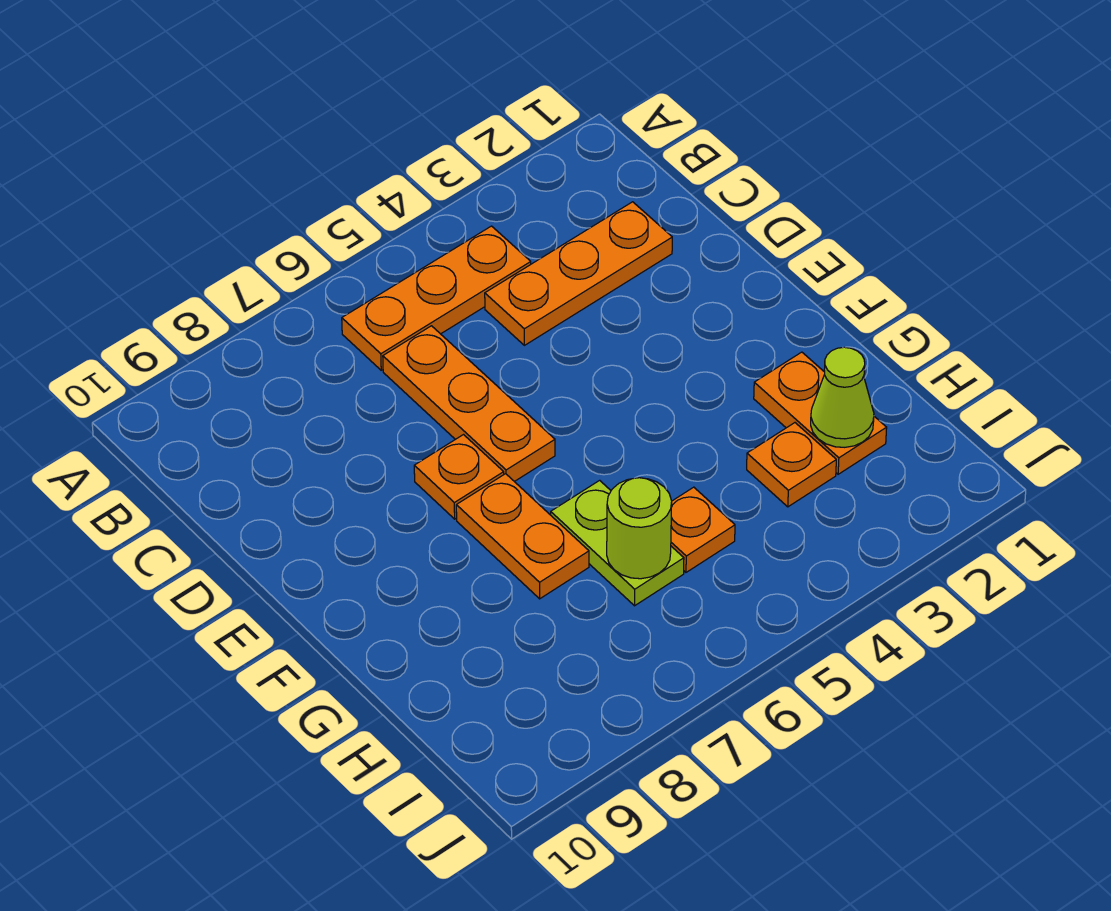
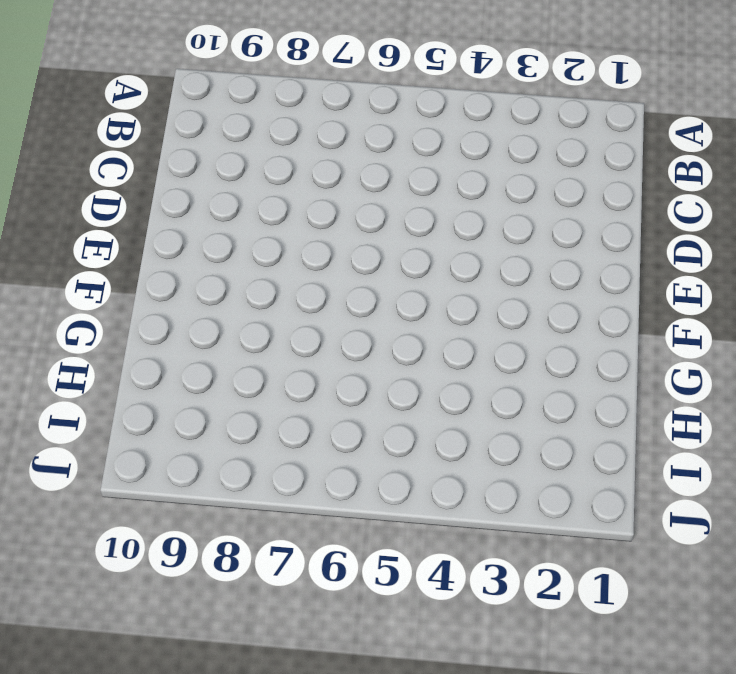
none -> orange plate B4:B6 level 1
none -> orange plate C2:C4 level 1

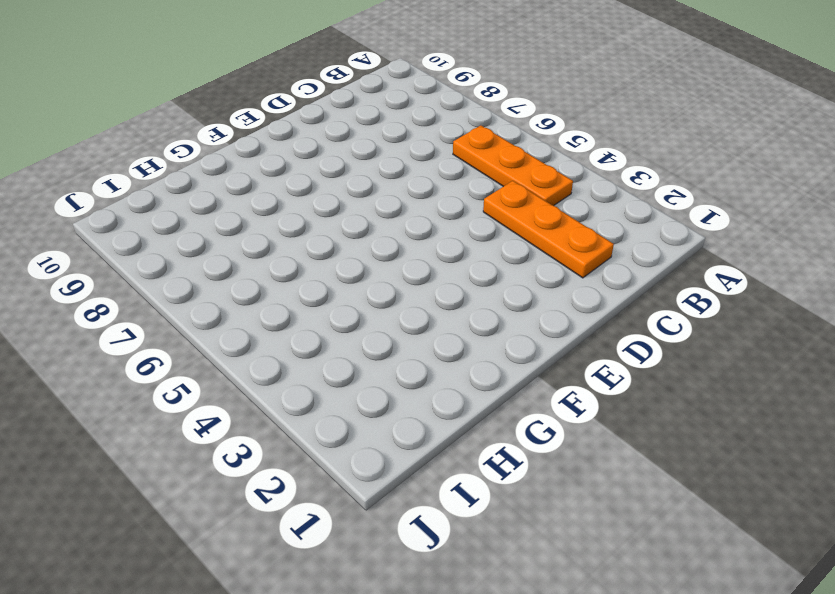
none -> orange plate C6:E6 level 1
none -> orange plate E7 level 1

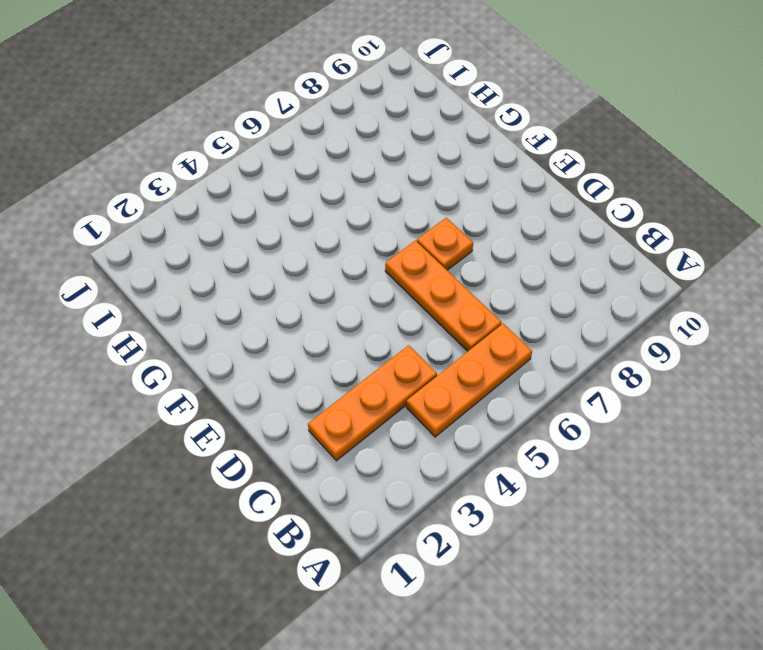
none -> orange plate F7:G7 level 1
none -> orange plate G2:H2 level 1

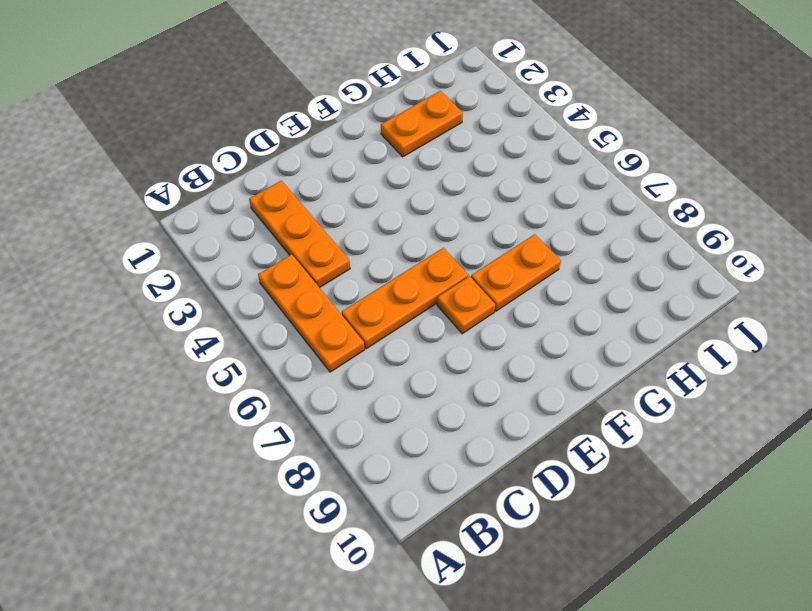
none -> lime plate G6:H6 level 1
none -> orange plate H3 level 1

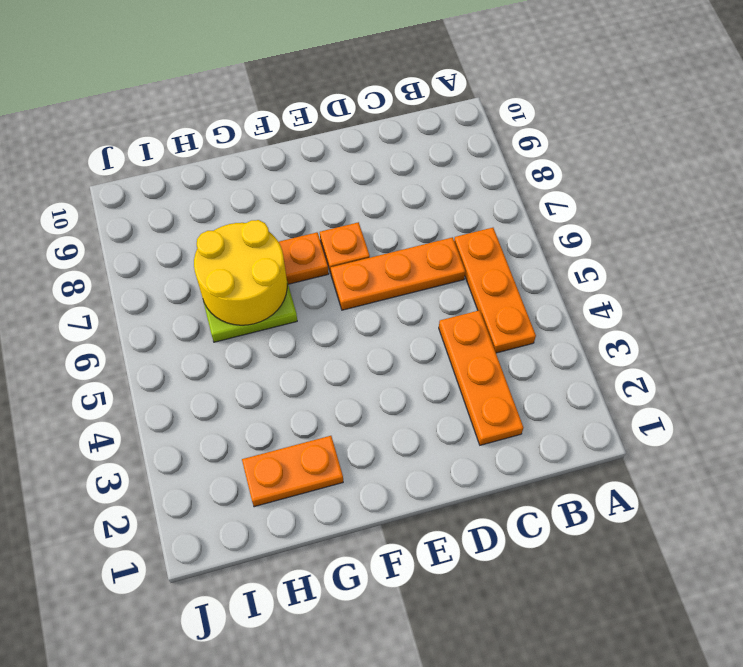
yellow round brick G6:H7 level 2 -> lime round brick H6 level 2
none -> orange plate H3 level 1
none -> orange plate H5 level 1

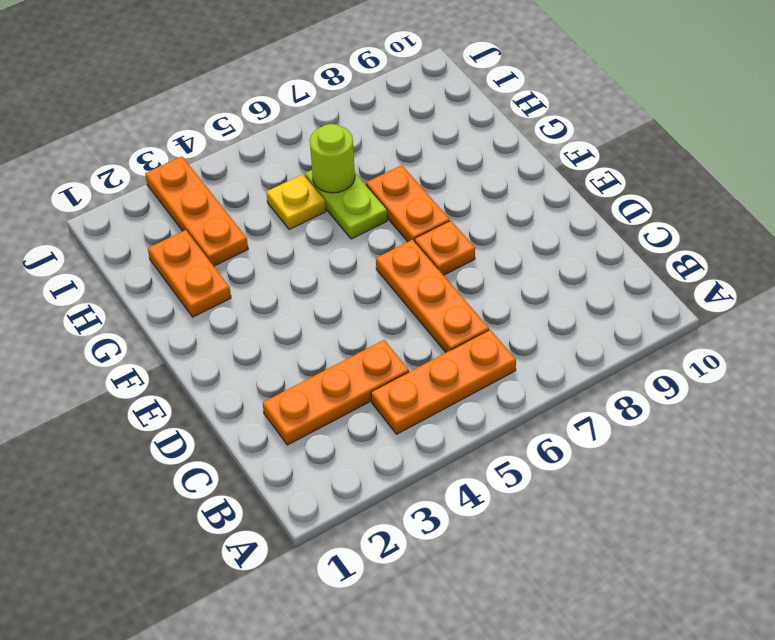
orange plate H3:J3 level 1 -> orange plate H3 level 1
yellow plate H5 level 1 -> orange plate H5 level 1
none -> lime cone H2 level 2

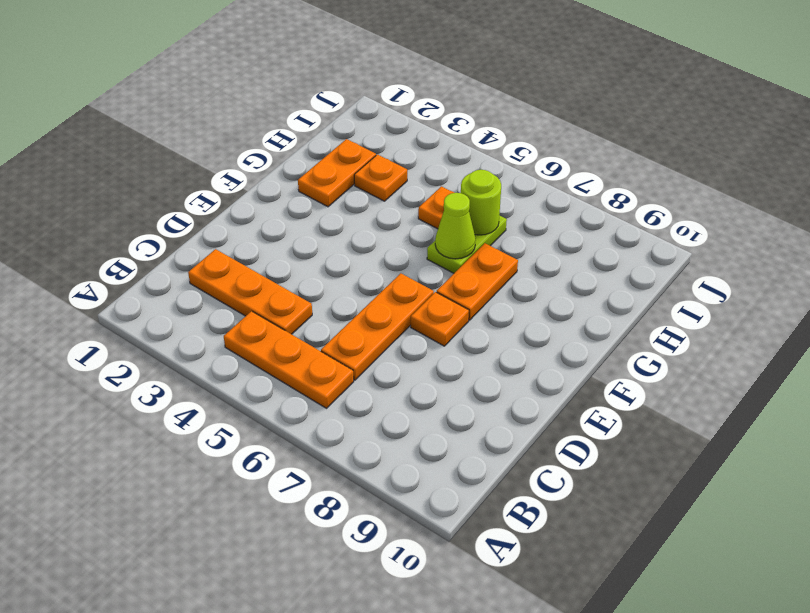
lime cone G6 level 2 -> lime cone H2 level 2

